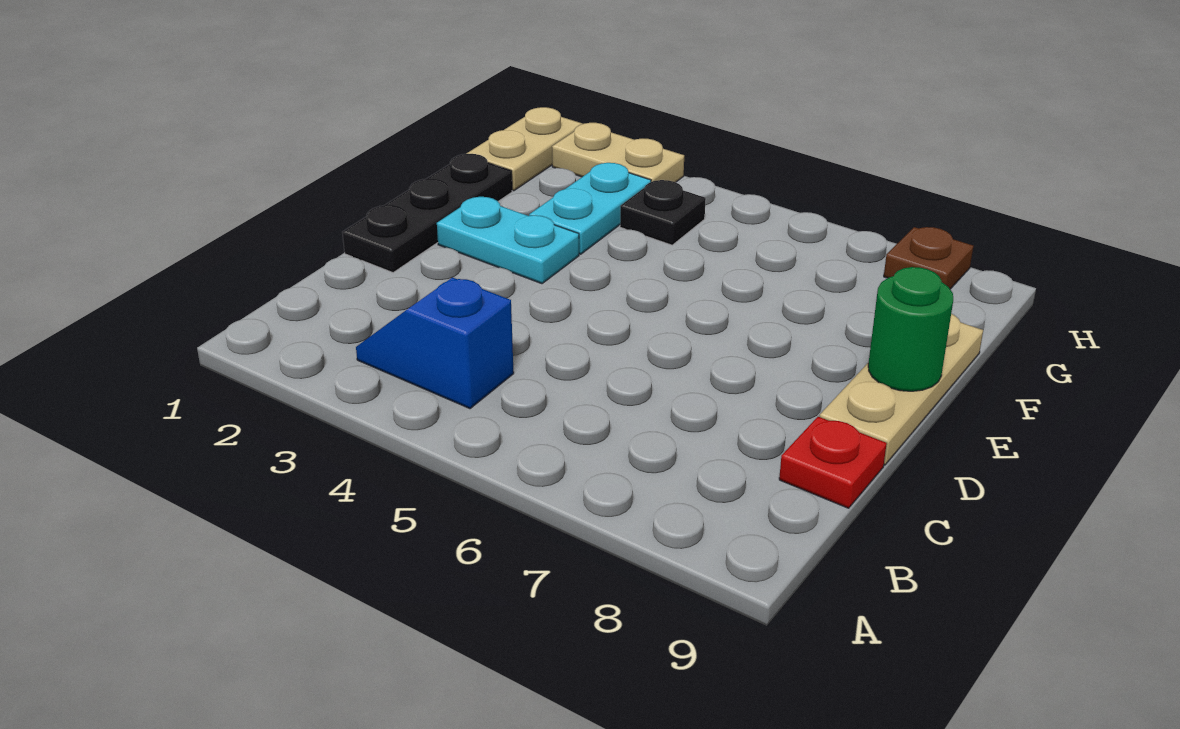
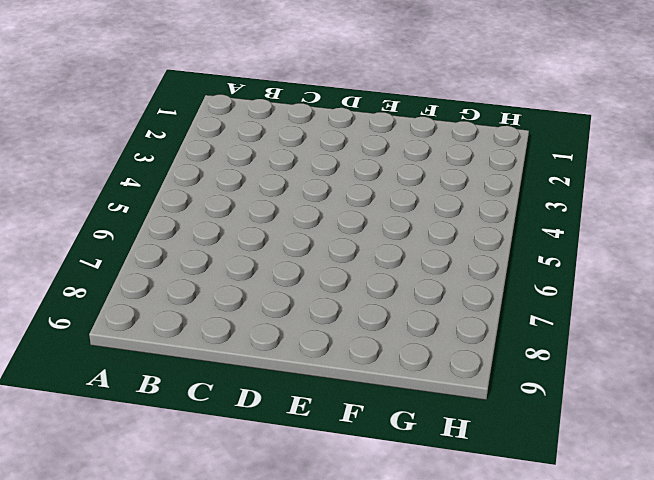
none -> blue slope B3:B4 level 1 top 4
none -> red plate C9 level 1

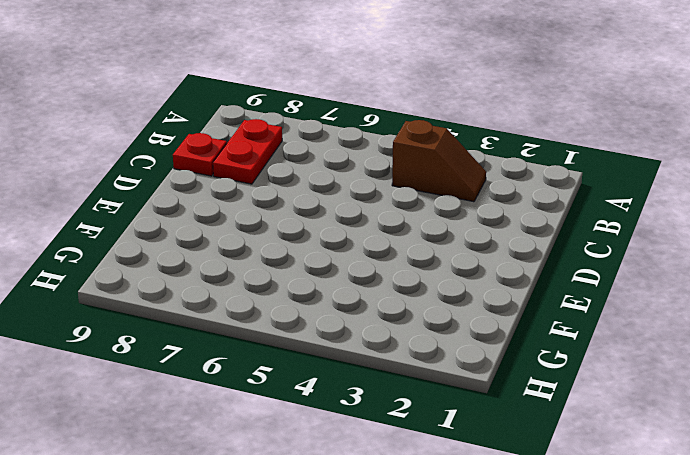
brown slope B3:B4 level 1 top 4 -> blue slope B3:B4 level 1 top 4
red plate B8:C8 level 1 -> none
none -> black plate D1:F1 level 1
none -> tan plate D9:F9 level 1

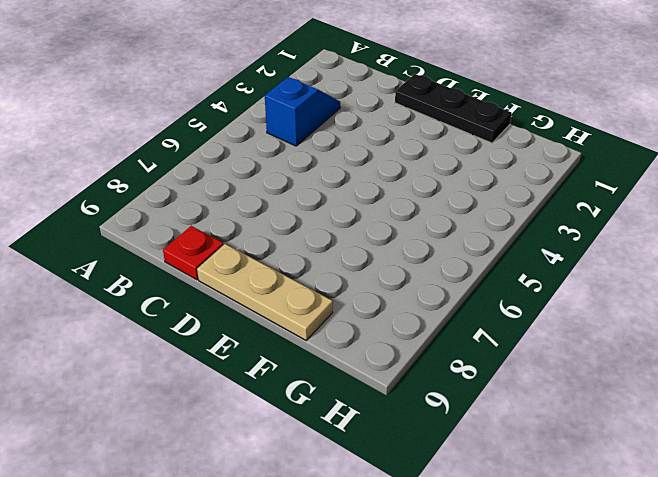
none -> cyan plate E2:E3 level 1
none -> cyan plate F3:G3 level 1

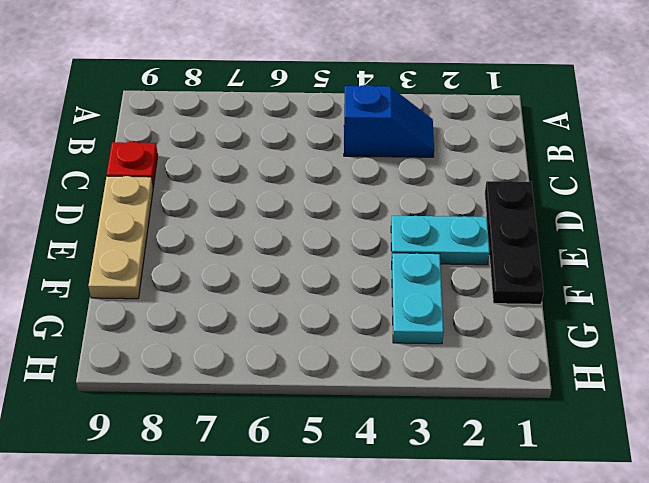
none -> tan plate G1:H1 level 1
none -> black plate G4 level 1

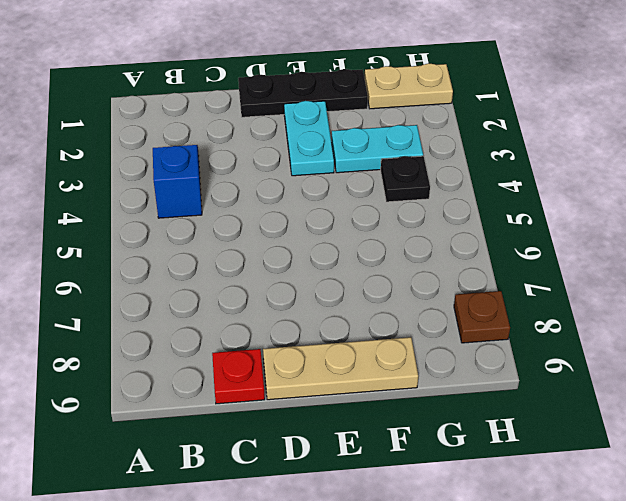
none -> tan plate H2:H3 level 1
none -> green round brick E9 level 2

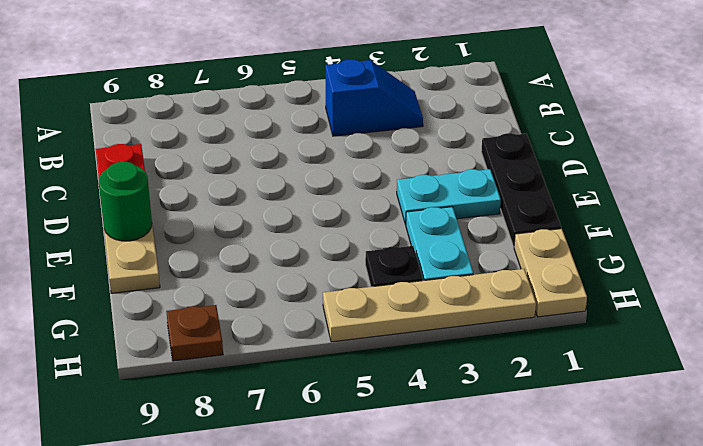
tan plate H2:H5 level 1 -> tan plate H2:H3 level 1

